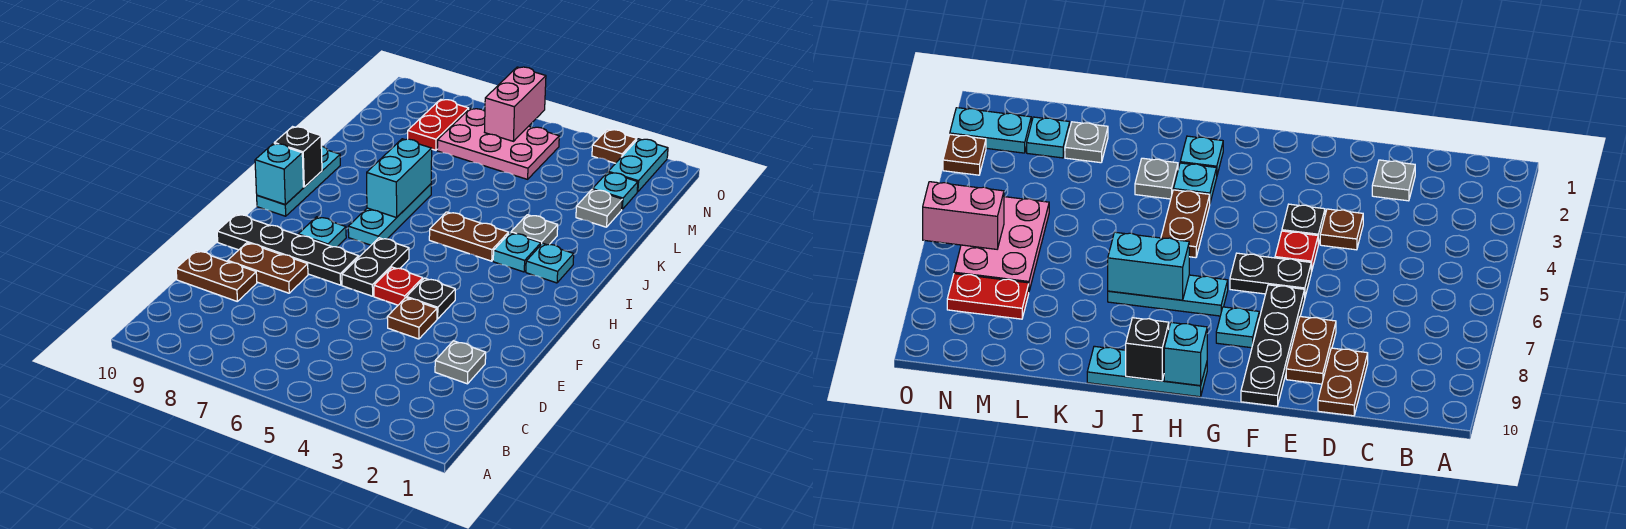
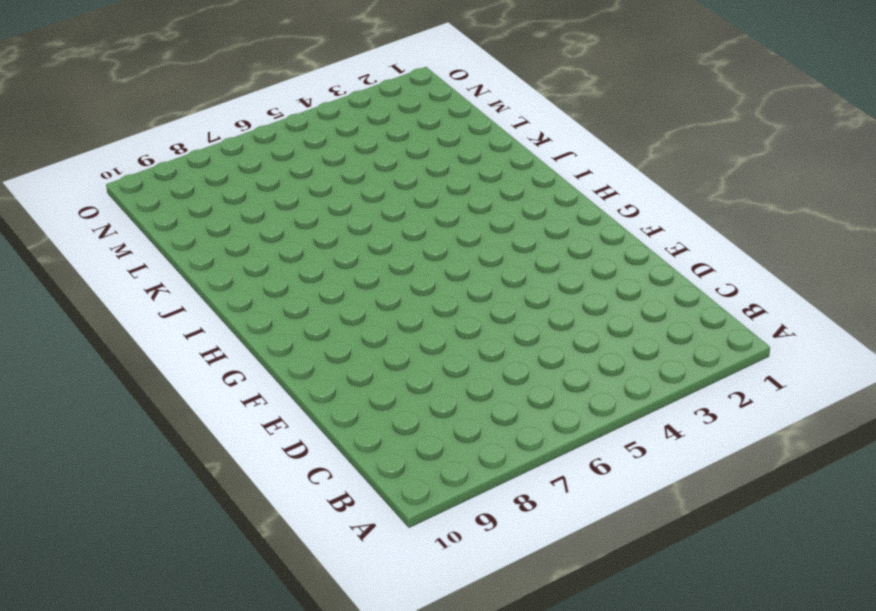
none -> grey plate D2 level 1
none -> brown plate D9:D10 level 1
none -> brown plate E4 level 1

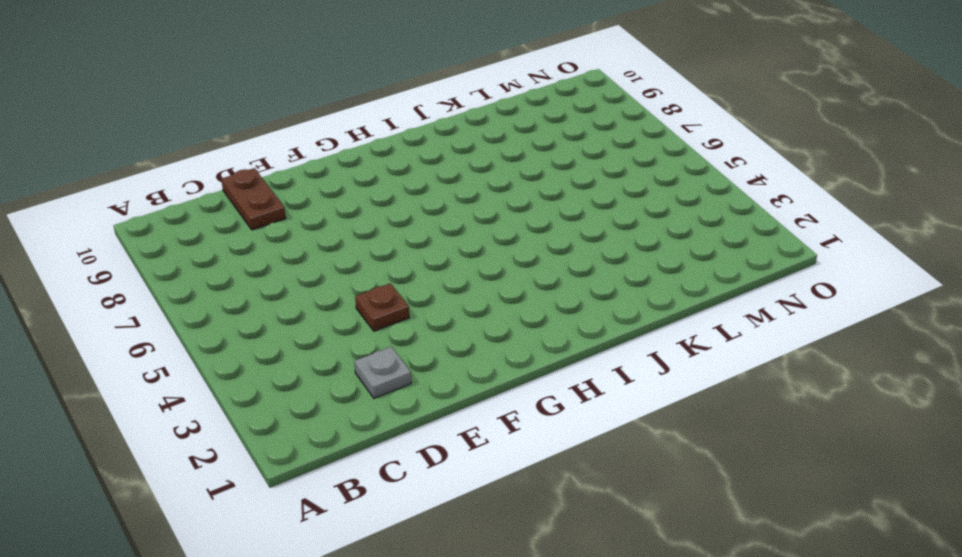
none -> brown plate E8:E9 level 1
none -> black plate F4 level 1
none -> red plate F5 level 1

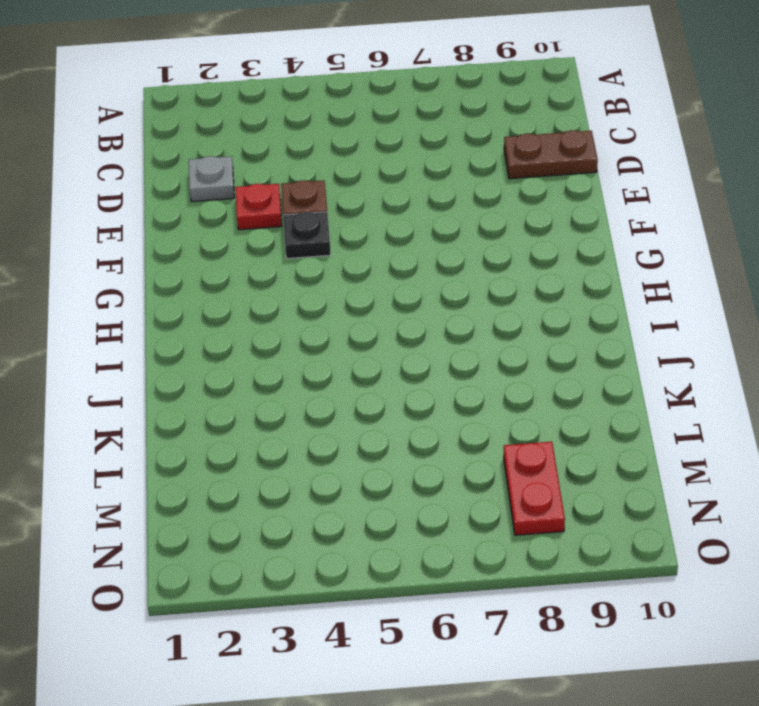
red plate E3 level 1 -> red plate F5 level 1
none -> brown plate E8:E9 level 1
none -> black plate F6:G6 level 1
none -> black plate F7:F10 level 1

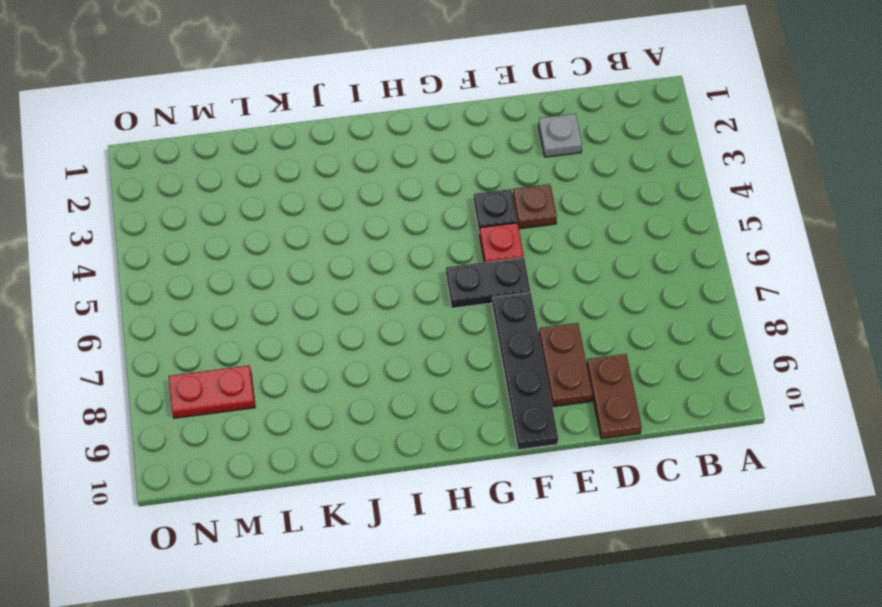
none -> cyan plate G8 level 1
none -> cyan plate H7:J7 level 1
none -> cyan plate H10:J10 level 1

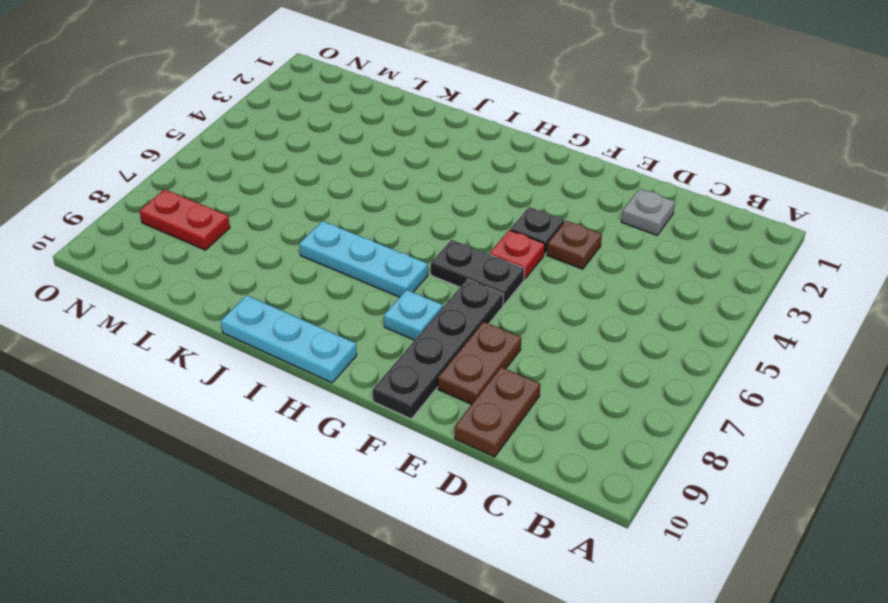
none -> cyan plate I2 level 1
none -> cyan plate I3 level 1
none -> brown plate I4:I5 level 1

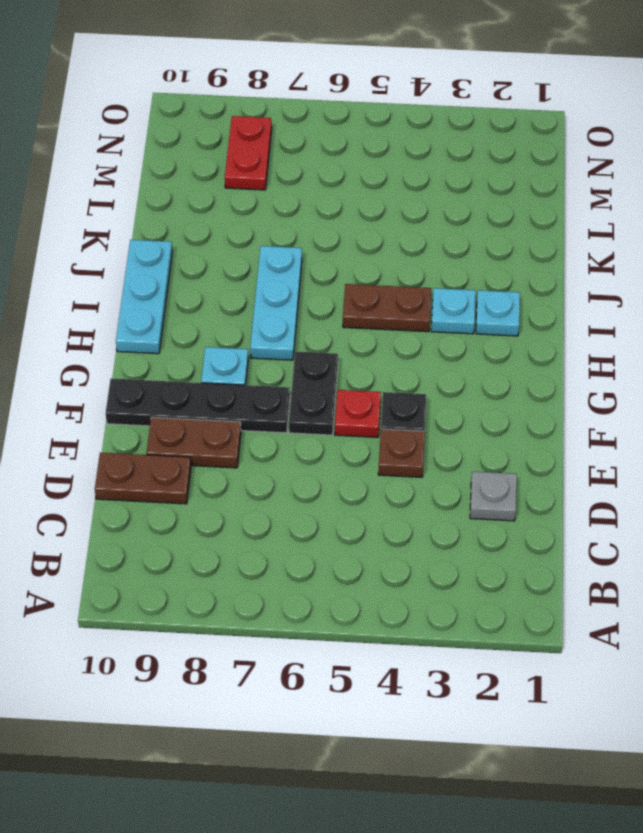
none -> grey plate J3 level 1
none -> grey plate L2 level 1
none -> cyan plate M2 level 1

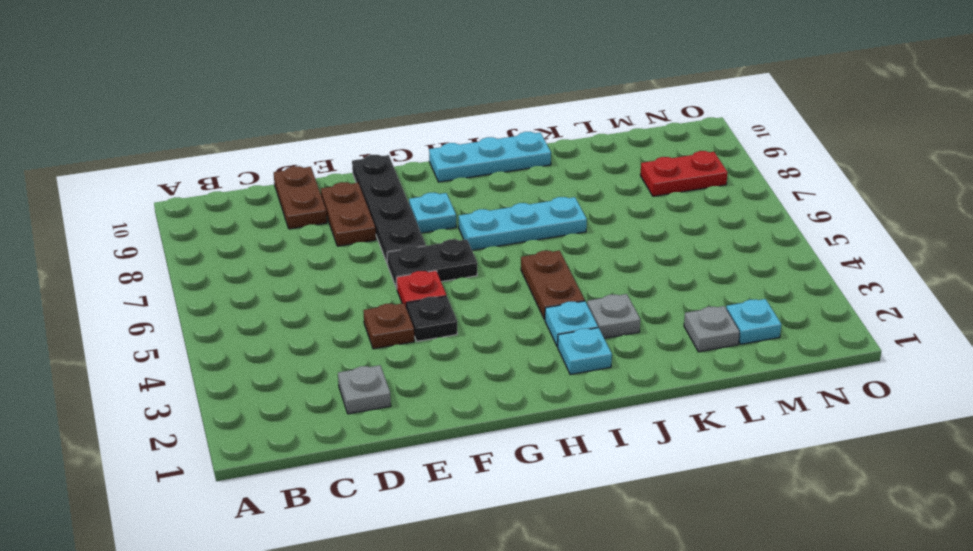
none -> pink plate M5:N7 level 1
none -> cyan plate N2:O2 level 1
none -> brown plate O3 level 1

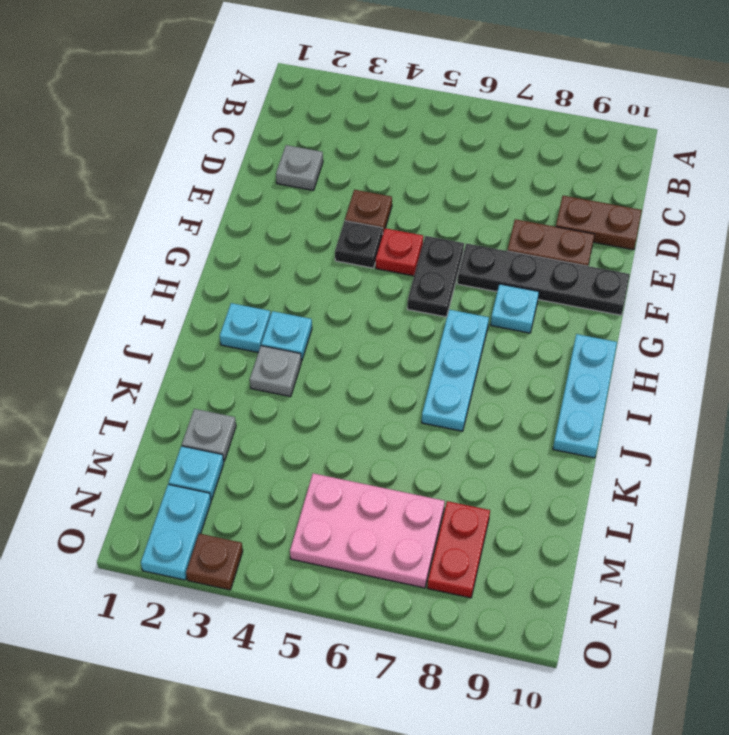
none -> brown plate I4:I5 level 1
none -> cyan brick H10 level 2
none -> cyan brick I7:J7 level 2

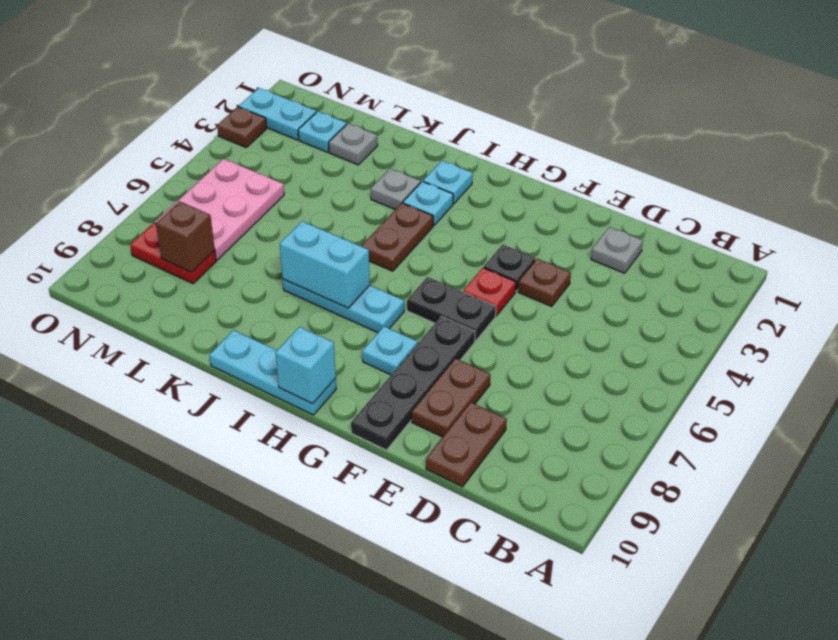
brown brick M8 level 2 -> none
none -> black brick I10 level 2
none -> pink brick N6:O6 level 2

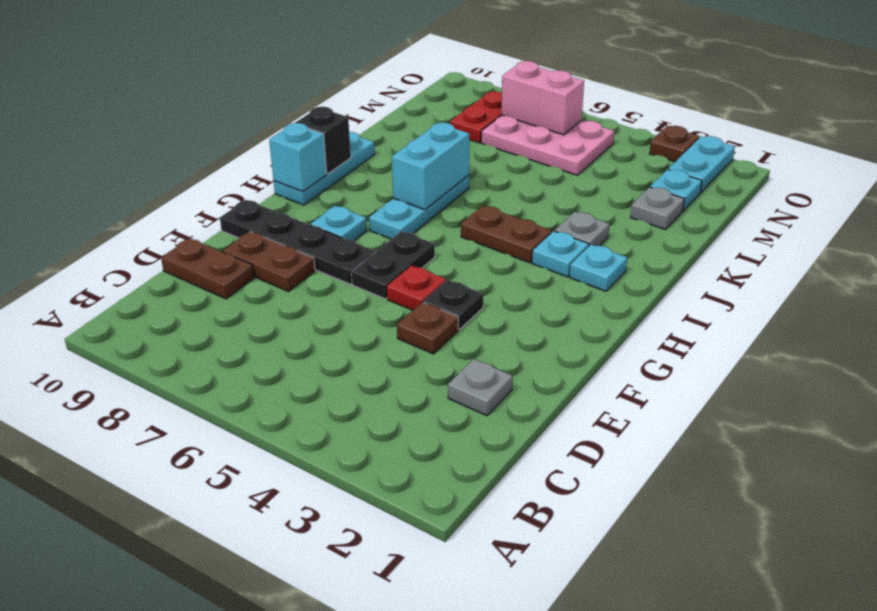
pink brick N6:N7 level 2 -> pink brick N6:O6 level 2

